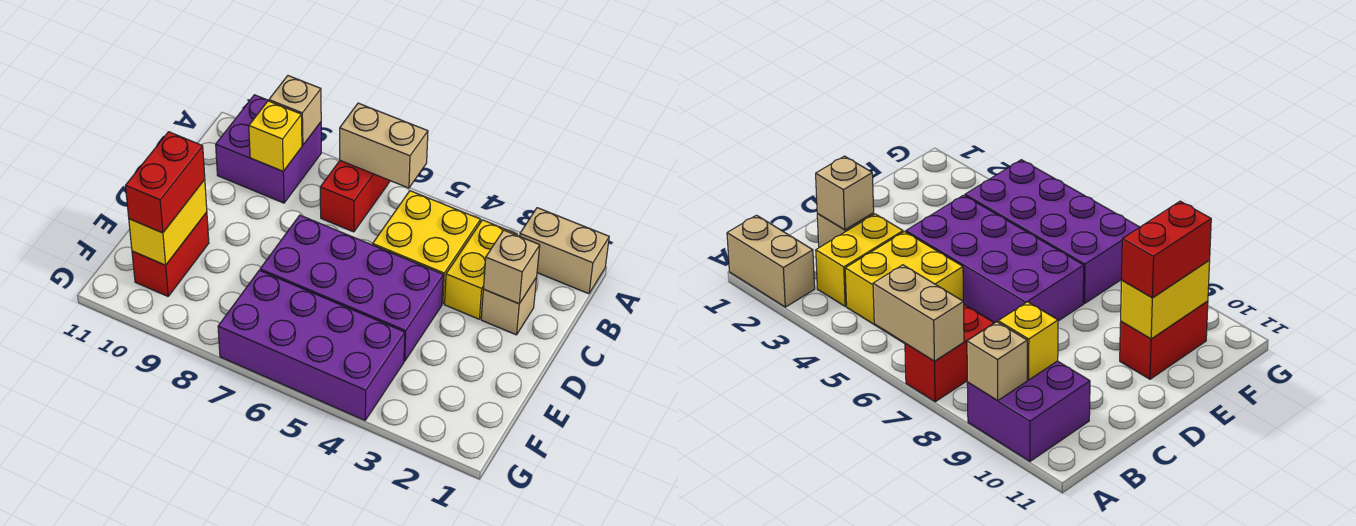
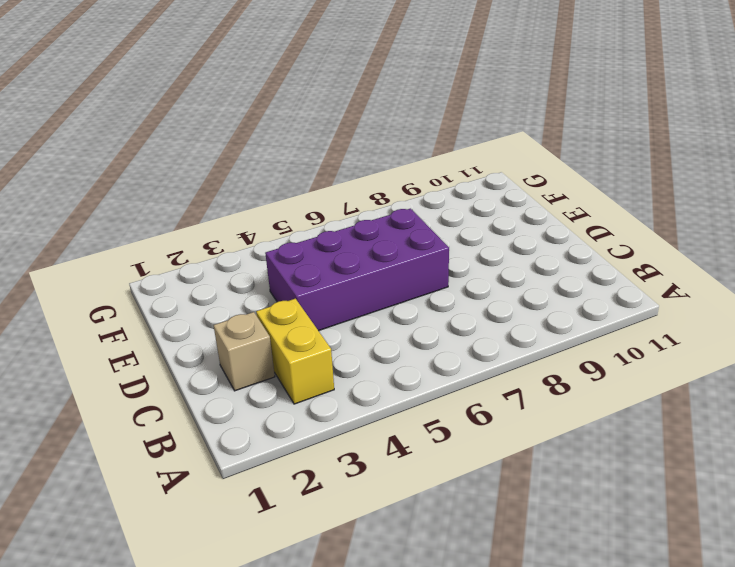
none -> tan brick A1:A2 level 1
none -> red brick A7:B7 level 1
none -> purple brick A9:B10 level 1

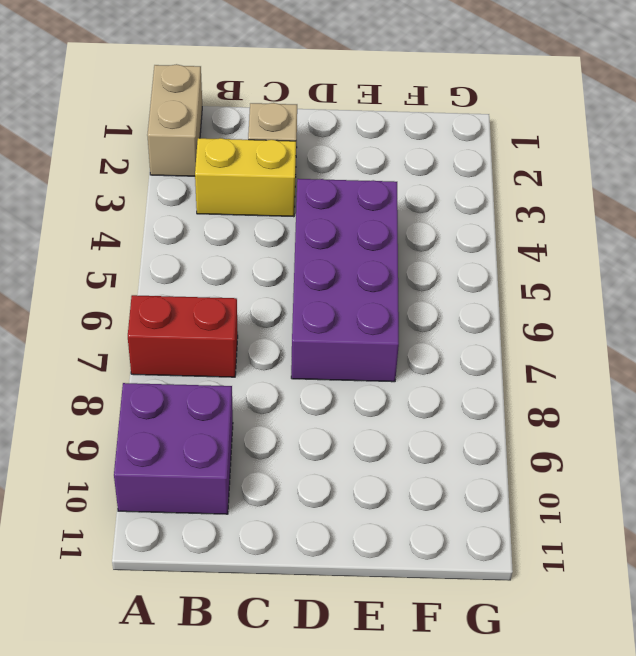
none -> yellow brick B4:C5 level 1
none -> red brick E10:F10 level 1
none -> purple brick F4:G7 level 1

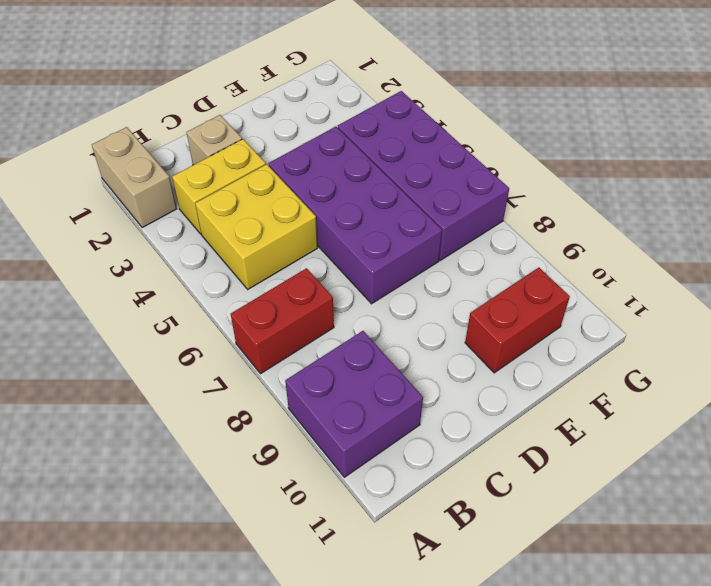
none -> tan brick A6:A7 level 2
none -> tan brick A9 level 2
none -> yellow brick B9 level 2

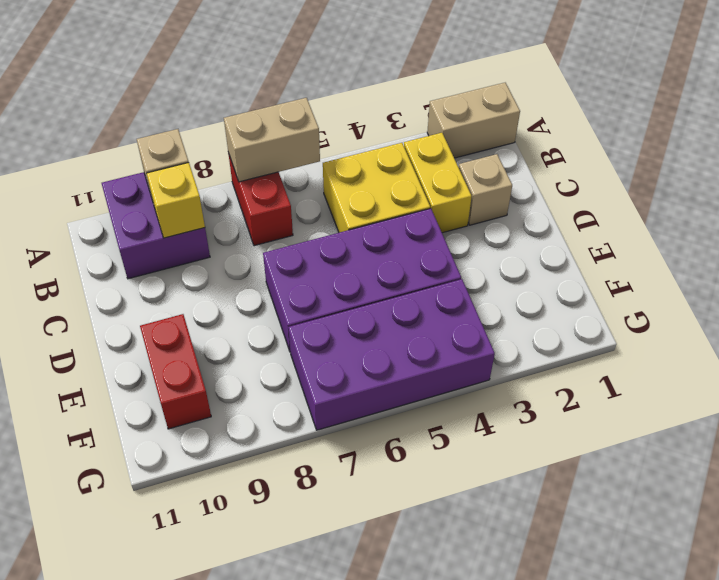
none -> tan brick C2 level 2
none -> yellow brick E10:F10 level 2
none -> red brick E10:F10 level 3

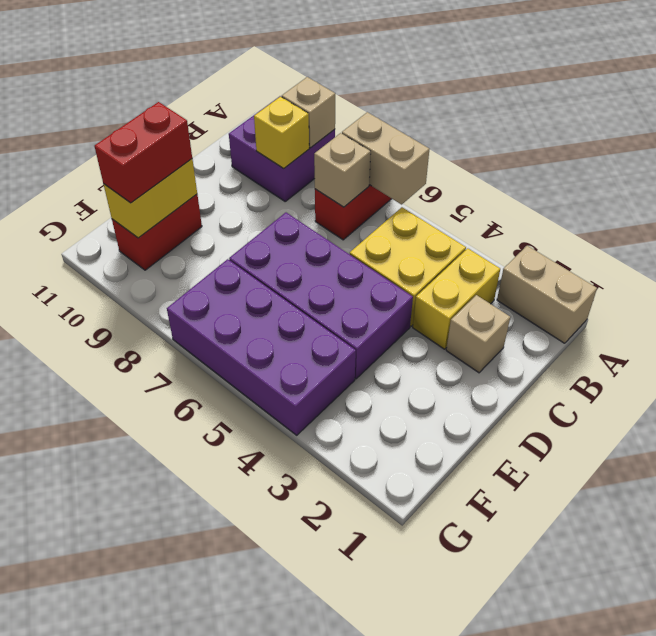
tan brick B7 level 2 -> tan brick C2 level 2

